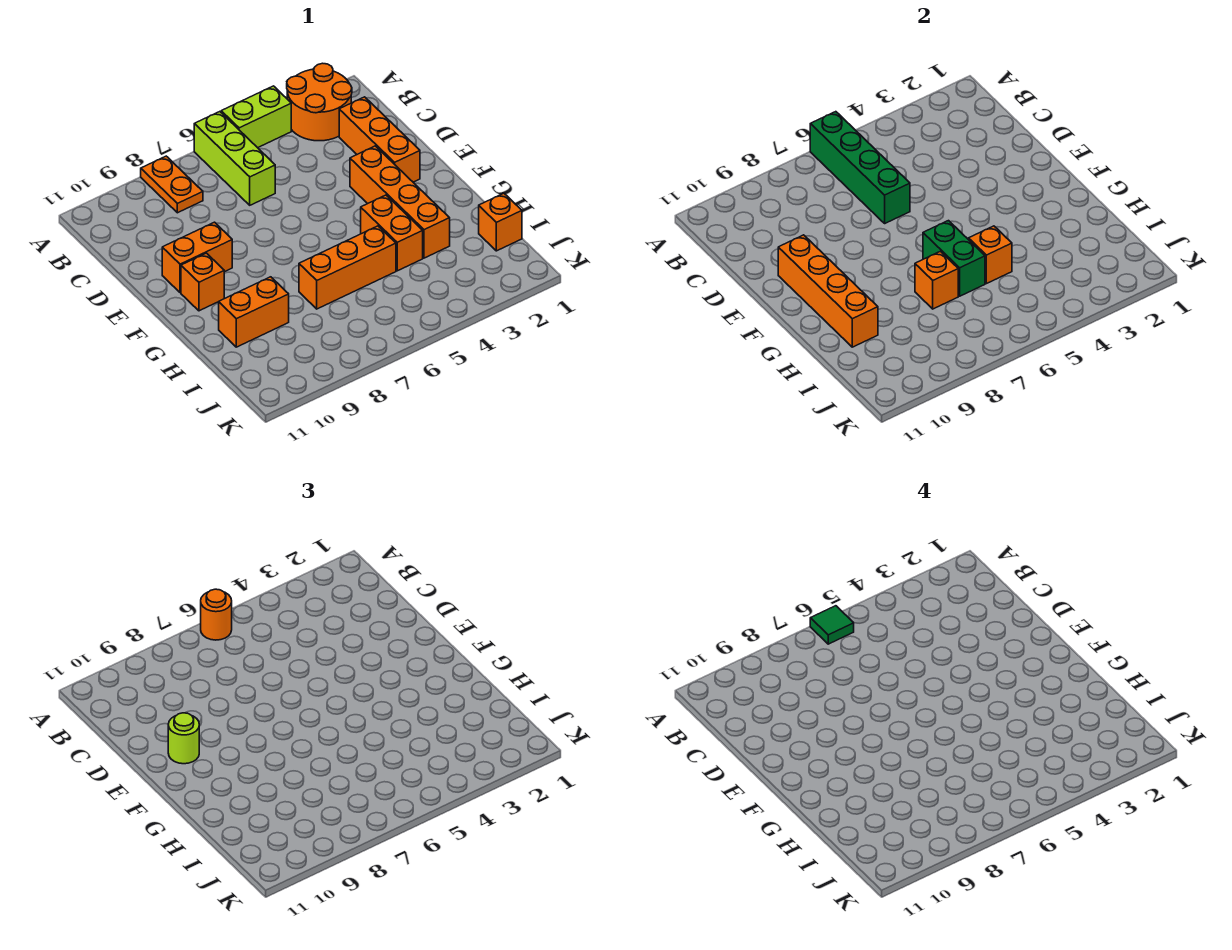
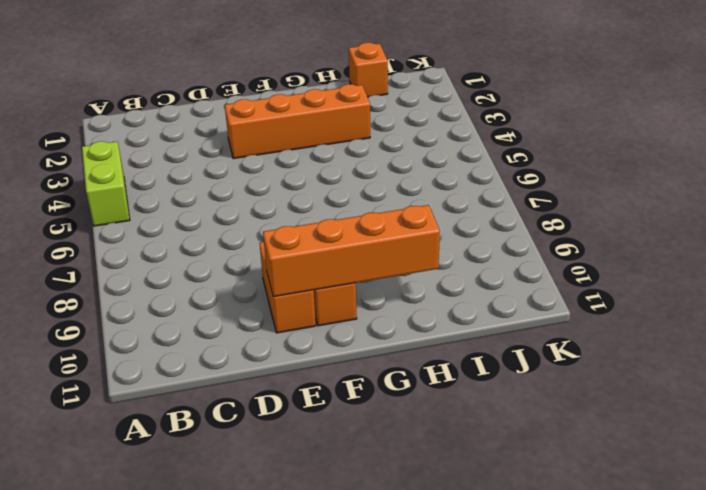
none -> orange round brick A2:B3 level 1
none -> lime brick A6:C6 level 1
none -> orange plate A8:B8 level 1

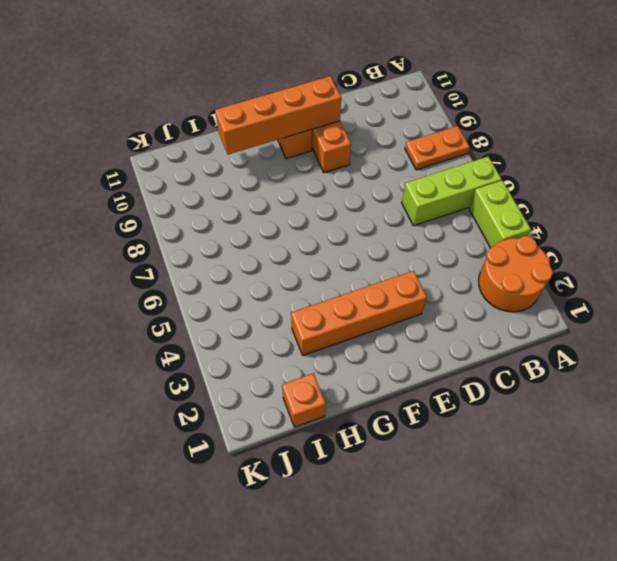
none -> orange brick C2:E2 level 1
none -> orange brick G4:H4 level 1
none -> orange brick H5:H7 level 1

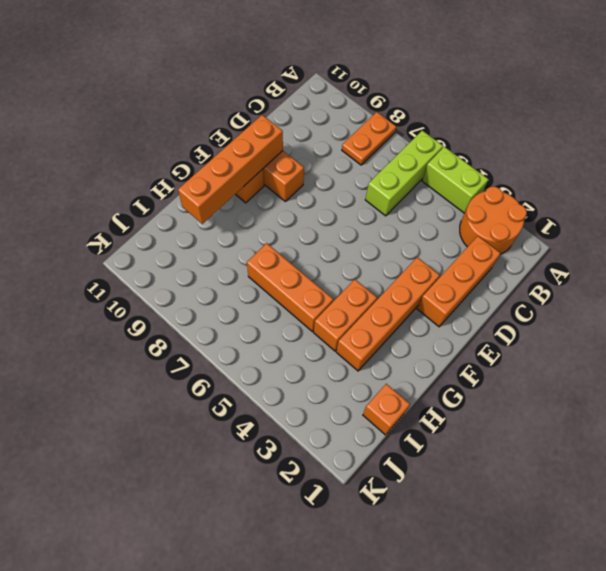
none -> orange brick H9:H10 level 1
none -> green brick A6:D6 level 2
none -> green brick G6:H6 level 2

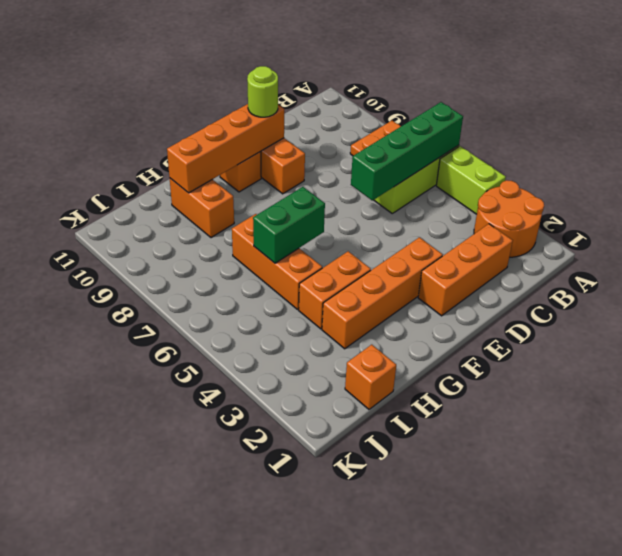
none -> orange brick H5 level 2
none -> orange brick H7 level 2
none -> orange round brick A6 level 3

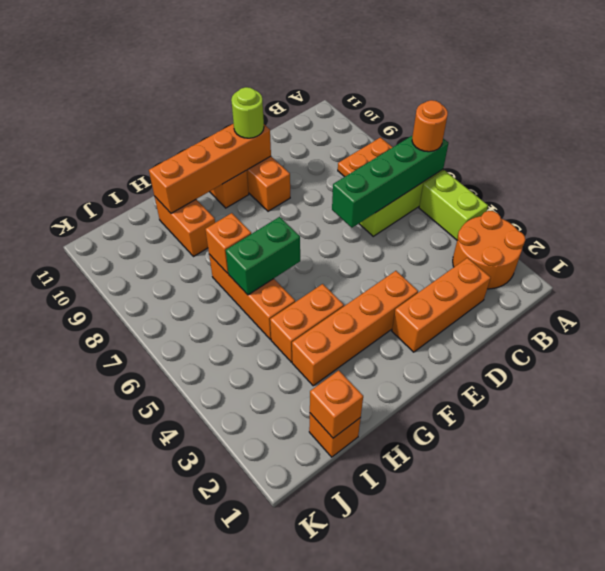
orange brick I1 level 2 -> orange brick H5 level 2
none -> green tile A6 level 4

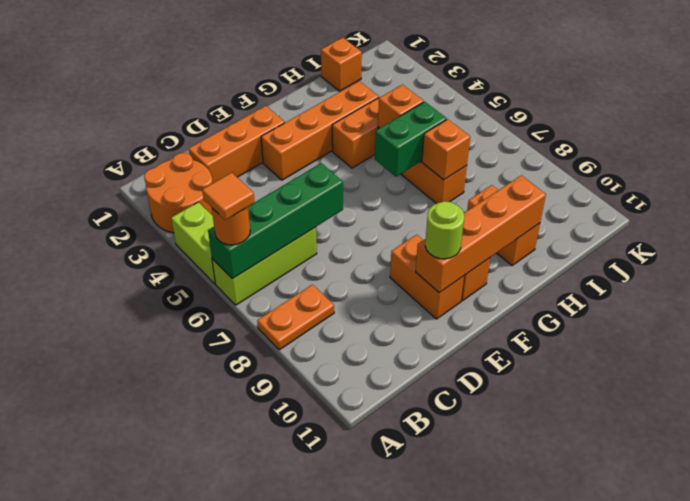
orange tile A6 level 4 -> green tile A6 level 4

